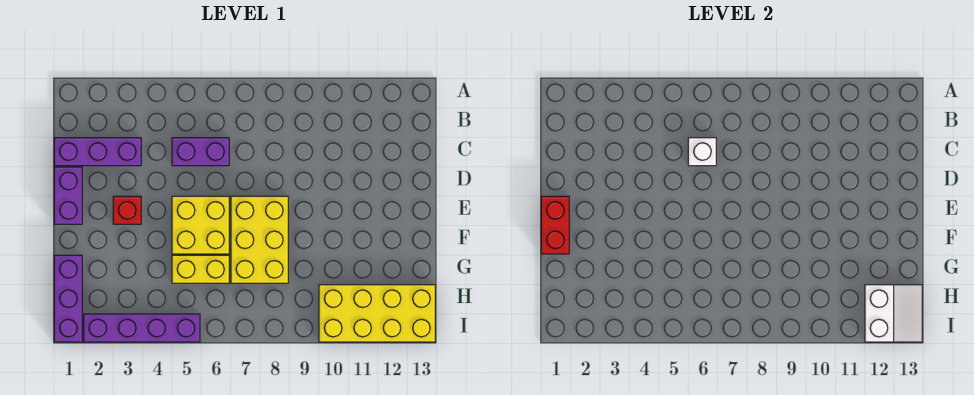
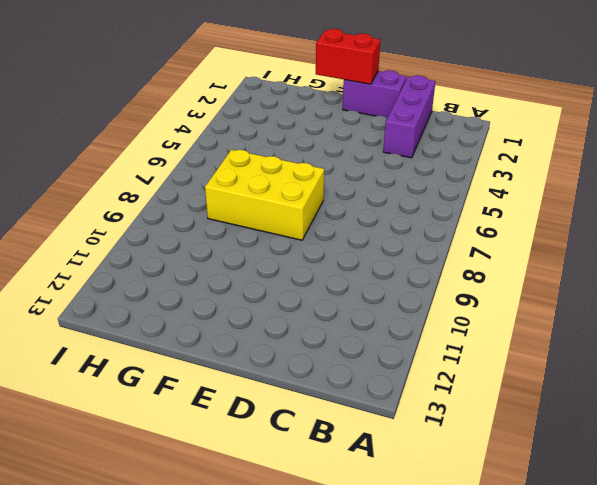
none -> purple brick C5:C6 level 1
none -> red brick E3 level 1
none -> yellow brick E5:F6 level 1

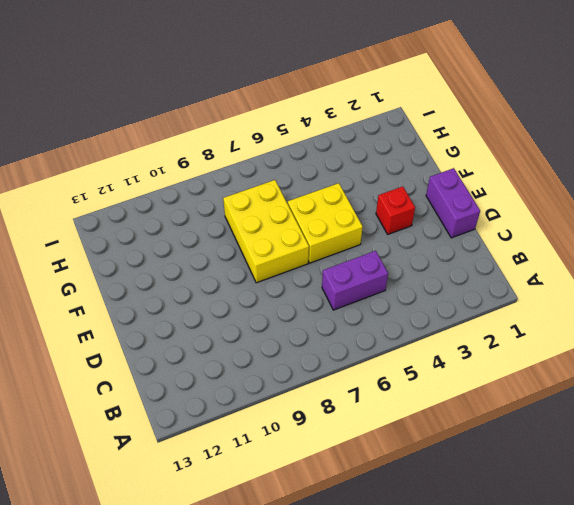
none -> purple brick C1:C3 level 1
none -> purple brick G1:I1 level 1
none -> yellow brick G5:G6 level 1

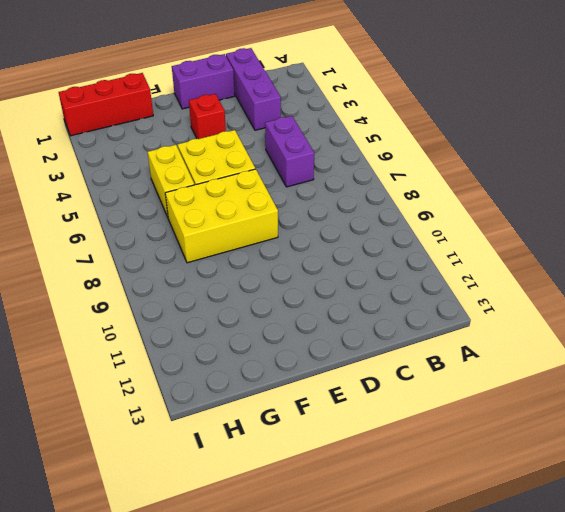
red brick G1:I1 level 1 -> purple brick G1:I1 level 1
none -> yellow brick H10:I13 level 1
none -> purple brick I2:I5 level 1
none -> white brick C6 level 2

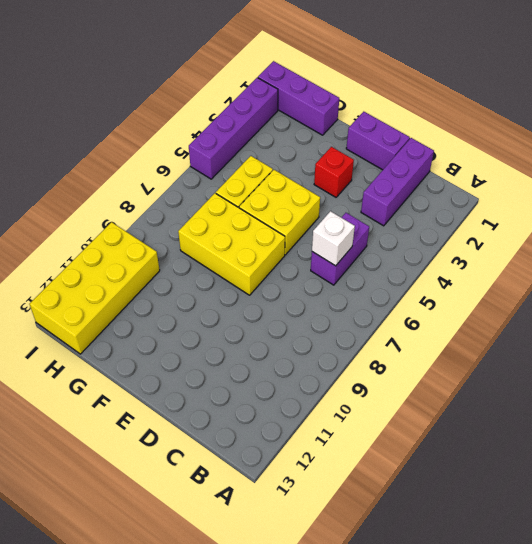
none -> red brick E1:F1 level 2
none -> white slope H12:I13 level 2 top 12

